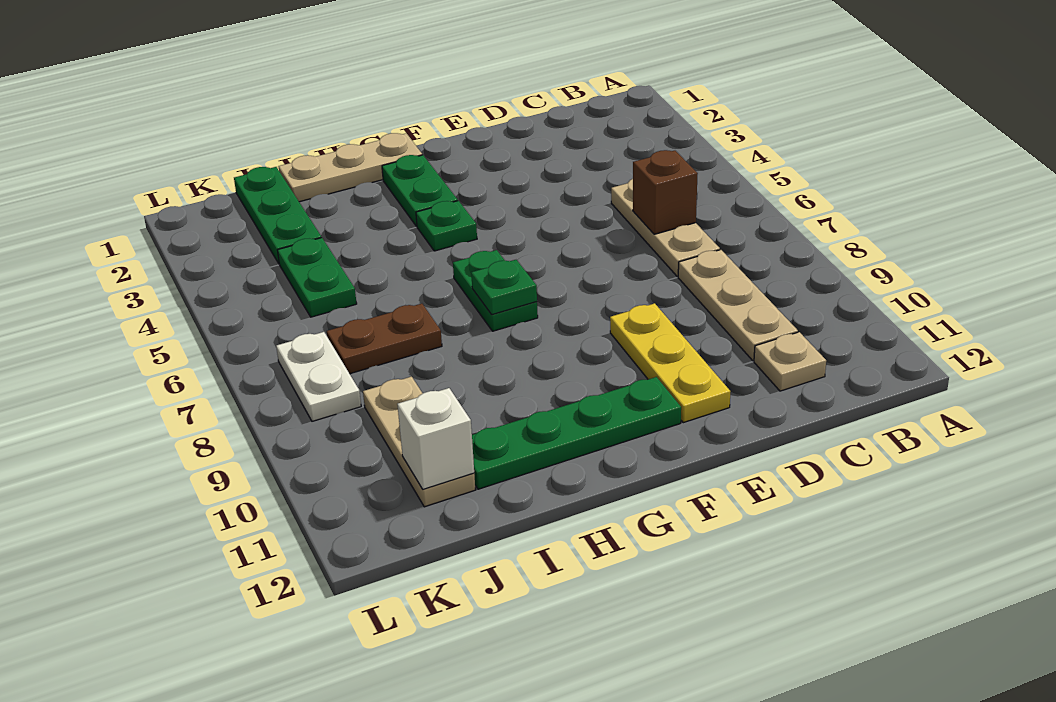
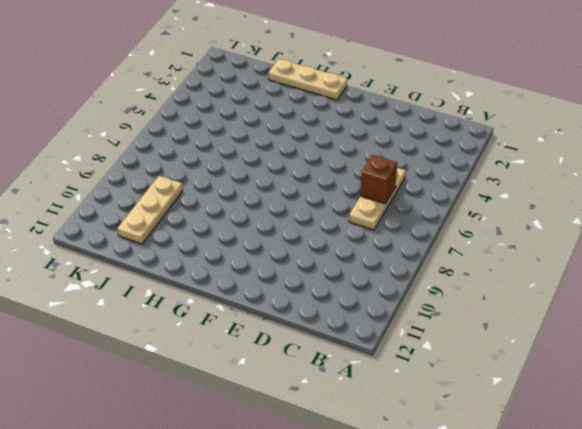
none -> tan plate C8:C10 level 1
none -> tan plate C11 level 1
none -> yellow plate E9:E11 level 1

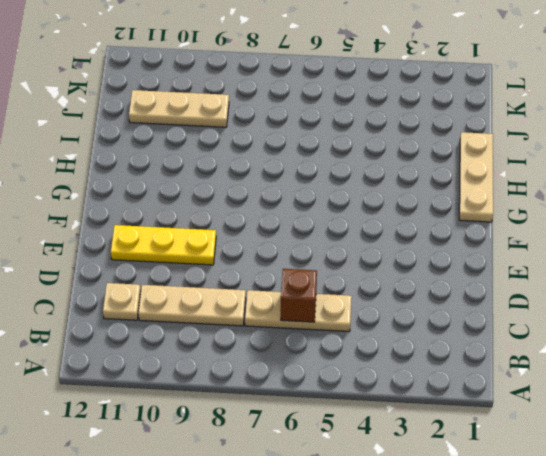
none -> green plate F11:I11 level 1
none -> green plate G2:G3 level 1
none -> green plate G4 level 1

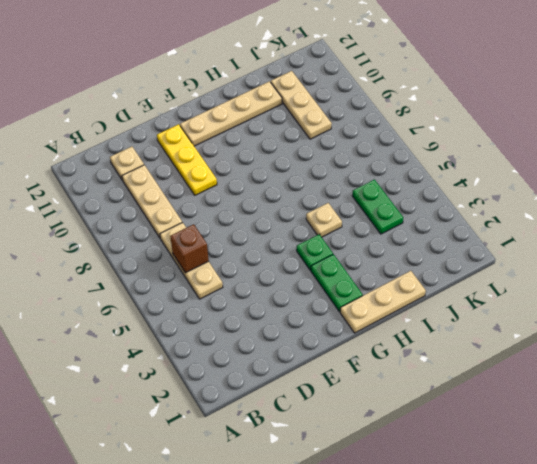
tan plate F11:I11 level 1 -> green plate F11:I11 level 1
tan plate H5 level 1 -> none
none -> green plate G6:G7 level 1
none -> brown plate I7:J7 level 1
none -> green plate J1:J3 level 1

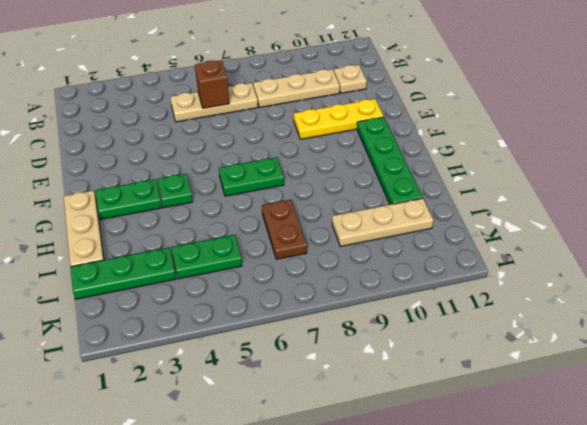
none -> white plate K7:K8 level 1
none -> green plate G7 level 2
none -> white brick J11 level 2

